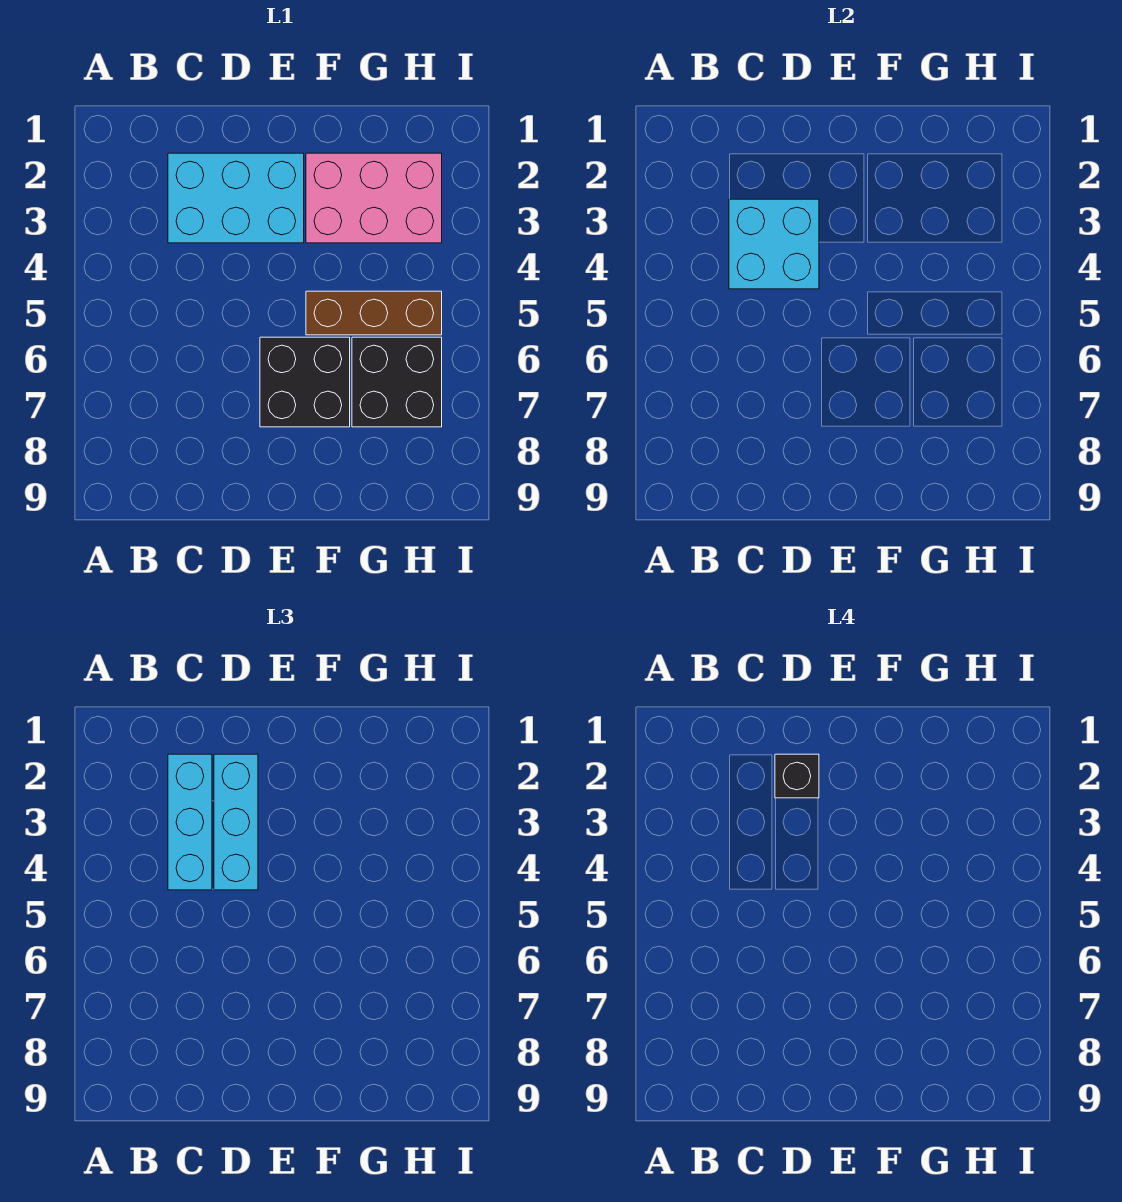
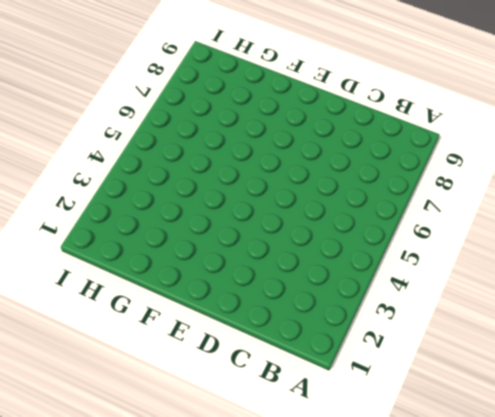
none -> cyan brick C2:E3 level 1
none -> black brick E6:F7 level 1

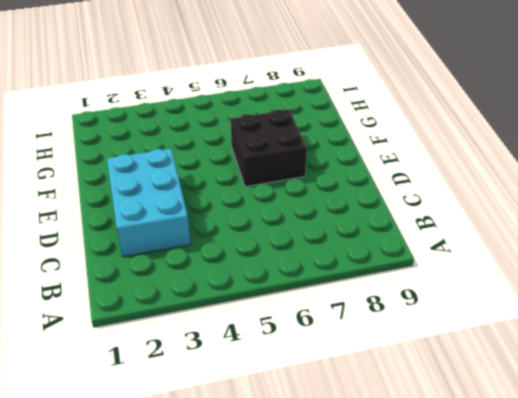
none -> pink brick F2:H3 level 1
none -> brown brick F5:H5 level 1

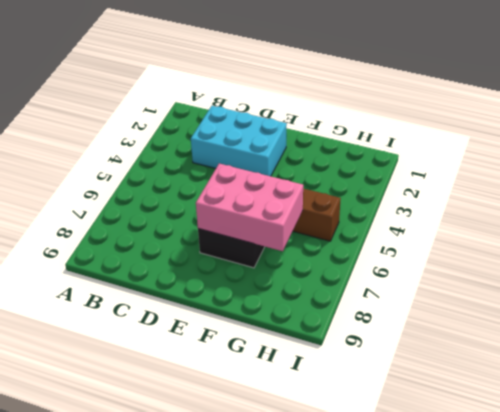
pink brick E6:G7 level 2 -> pink brick F2:H3 level 1
none -> black brick G6:H7 level 1
none -> cyan brick C3:D4 level 2

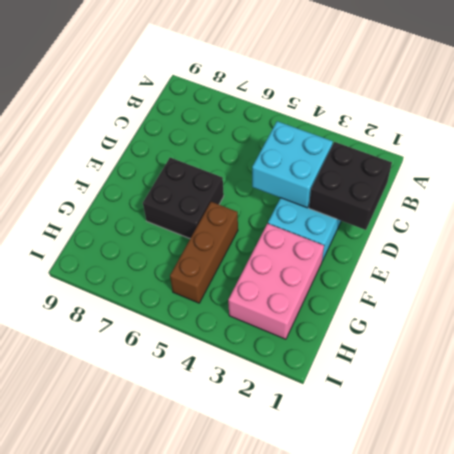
black brick C1:D2 level 2 -> black brick G6:H7 level 1
none -> cyan brick C2:C4 level 3
none -> cyan brick D2:D4 level 3

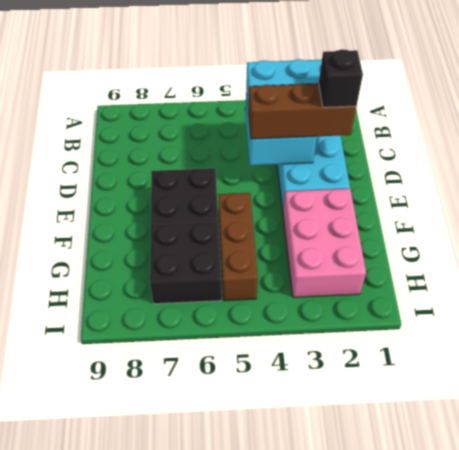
brown brick D2:D4 level 3 -> cyan brick D2:D4 level 3

